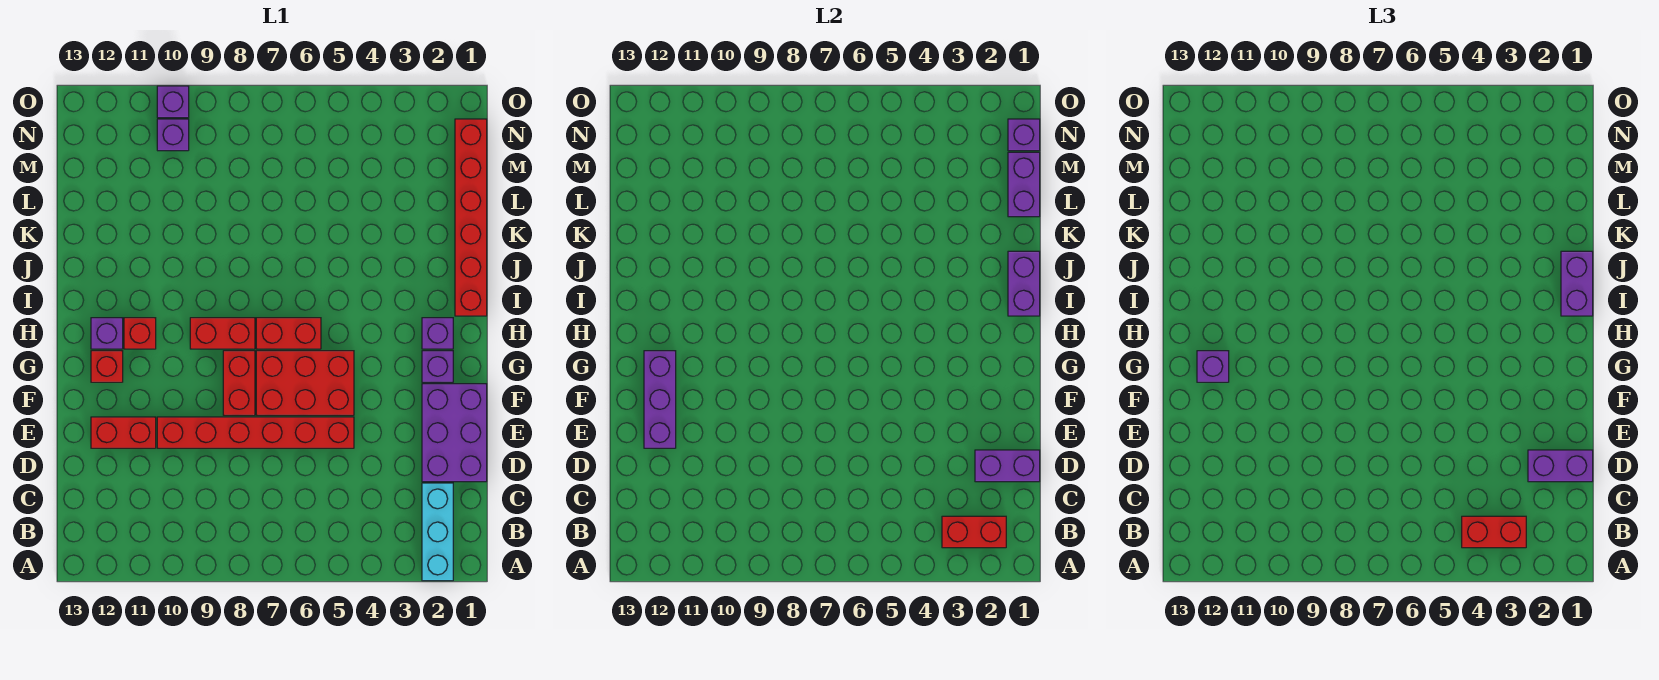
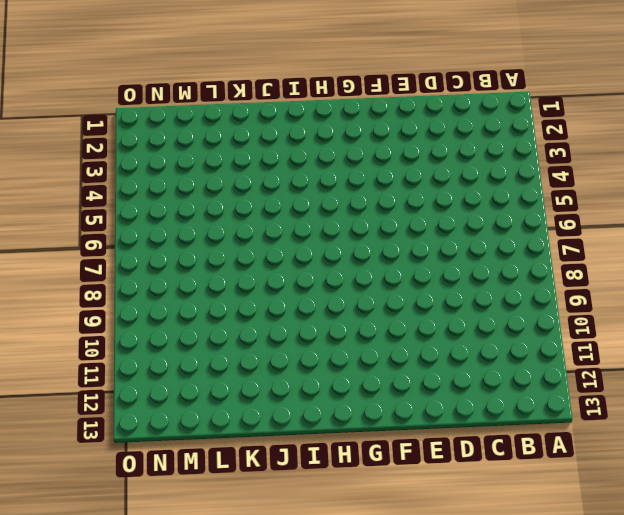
none -> cyan brick A2:C2 level 1
none -> purple brick D1:F2 level 1
none -> red brick E5:E10 level 1

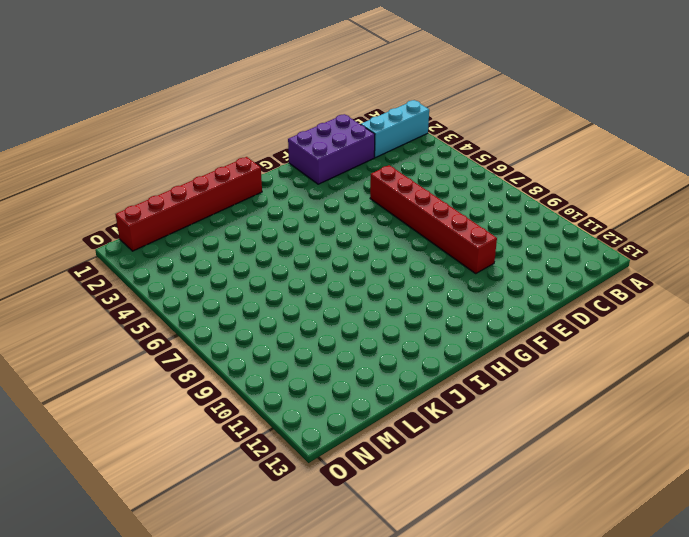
none -> red brick E11:E12 level 1
none -> red brick F5:G7 level 1
none -> red brick F8:G8 level 1

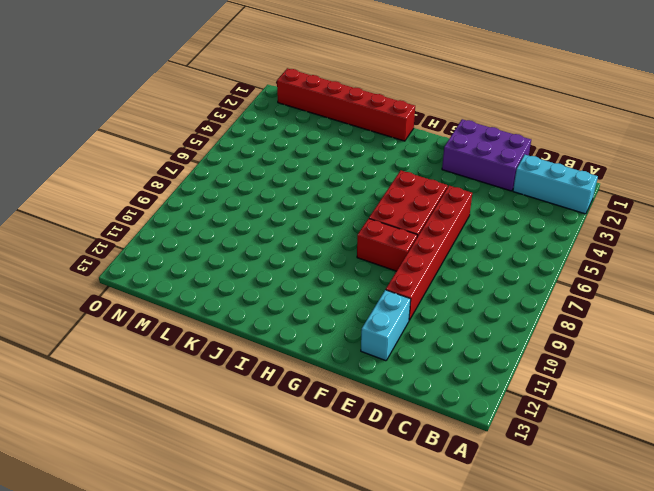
cyan brick E11:E12 level 1 -> red brick E11:E12 level 1
none -> purple brick G2 level 1
none -> red brick G12 level 1
none -> purple brick H2 level 1

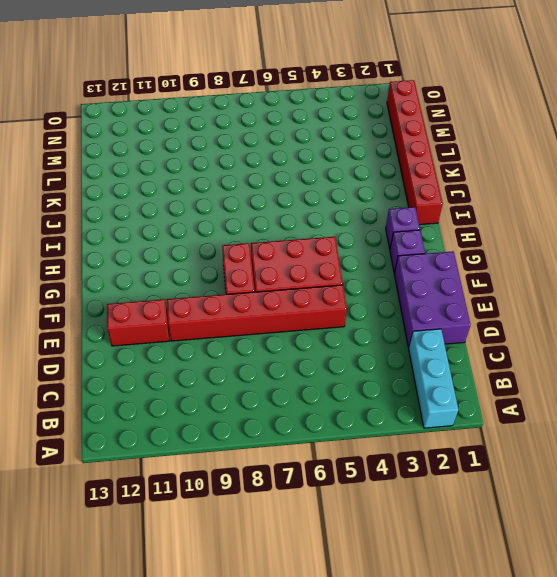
none -> red brick G12 level 1
none -> red brick H6:H7 level 1
none -> red brick H8:H9 level 1

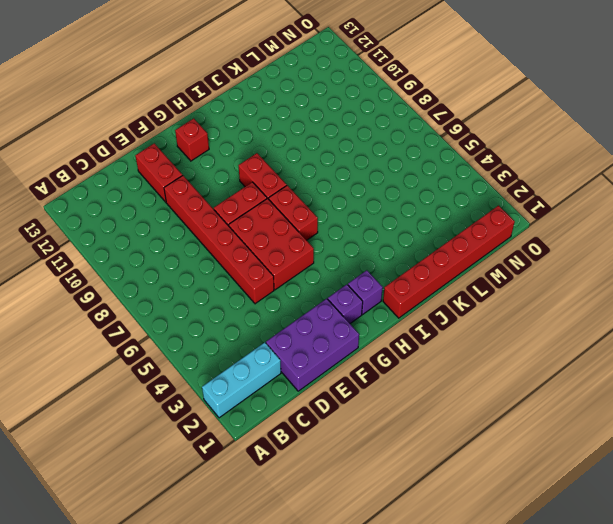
none -> red brick H11 level 1
none -> purple brick H12 level 1
none -> purple brick N10 level 1

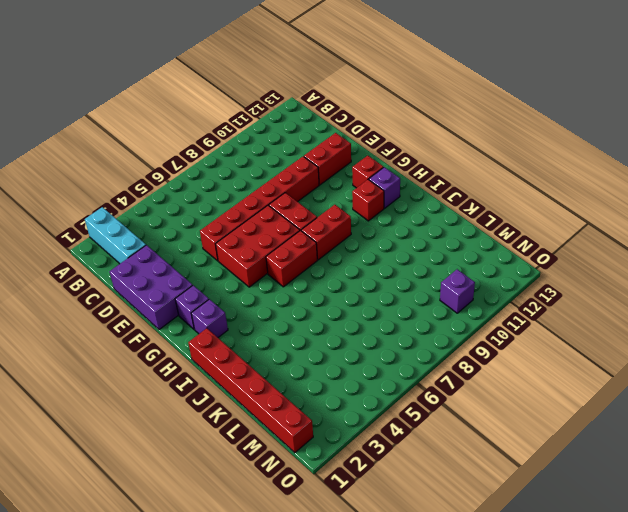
none -> purple brick O10 level 1
none -> red brick B2:B3 level 2
none -> purple brick D1:D2 level 2

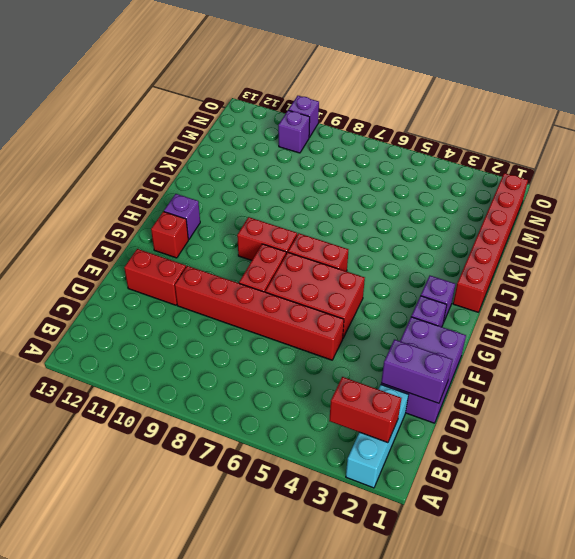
none -> red brick H11 level 1
none -> purple brick E12:G12 level 2
none -> purple brick I1:J1 level 2

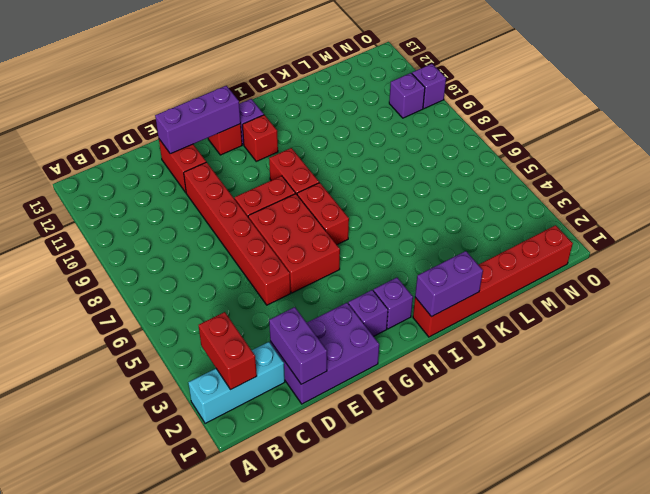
none -> purple brick L1:M1 level 2
none -> purple brick N1 level 2
none -> red brick B3:B4 level 3

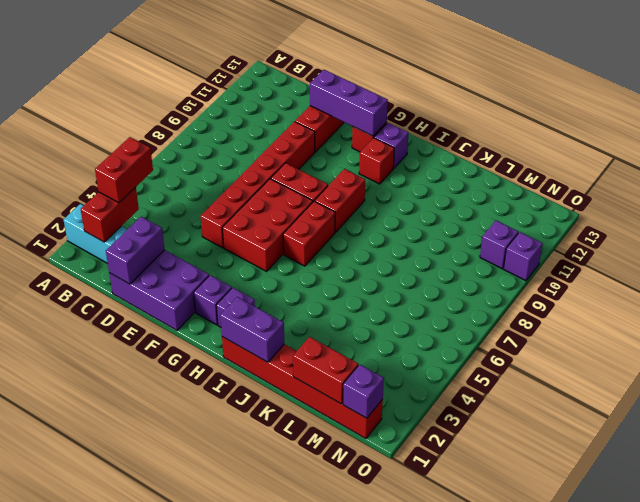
red brick L1:M1 level 2 -> purple brick L1:M1 level 2
none -> purple brick D1:D2 level 3
none -> purple brick G12 level 3
none -> purple brick I1:J1 level 3

